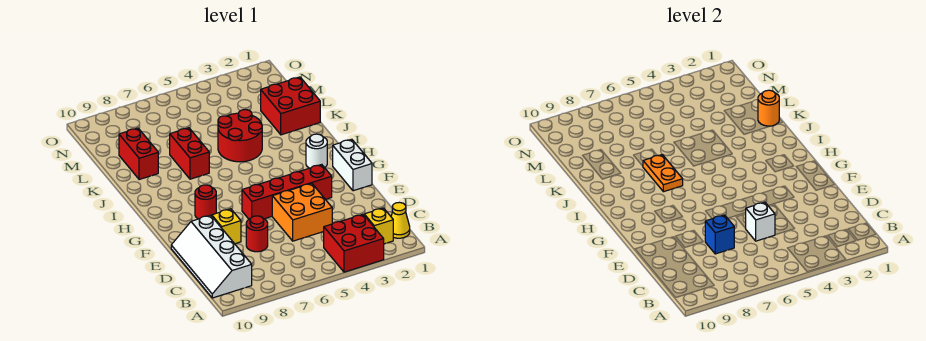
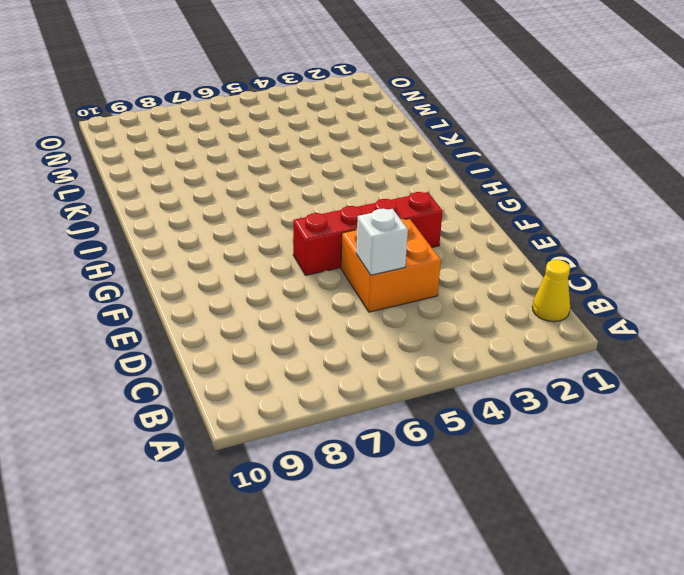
none -> red brick A3:B4 level 1
none -> yellow brick B2 level 1
none -> white slope B9:E10 level 1 top 9

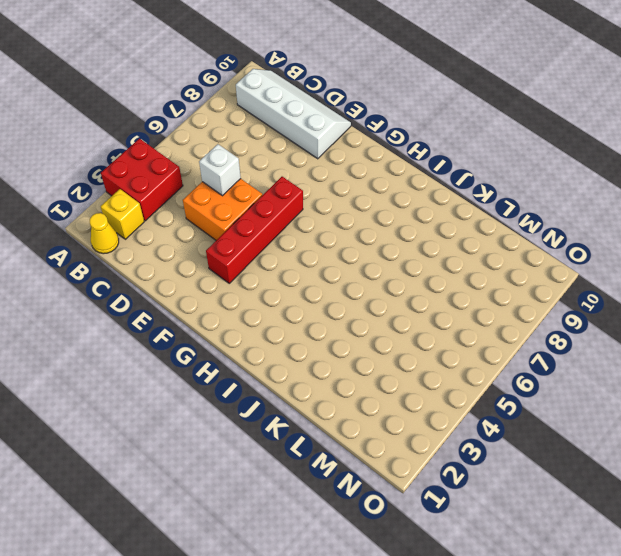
none -> red round brick D7 level 1
none -> yellow brick E8 level 1
none -> white brick F1:G1 level 1

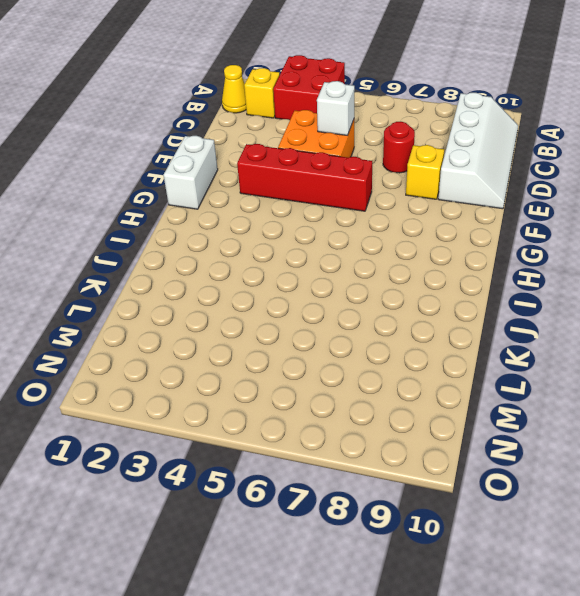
none -> red round brick G8 level 1
none -> white round brick H2 level 1
none -> red round brick J4:K5 level 1

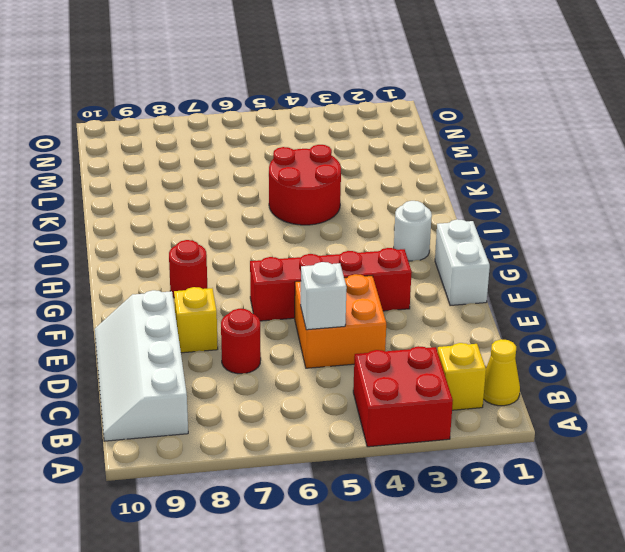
none -> red brick J7:K7 level 1
none -> red brick K1:L2 level 1
none -> red brick K9:L9 level 1

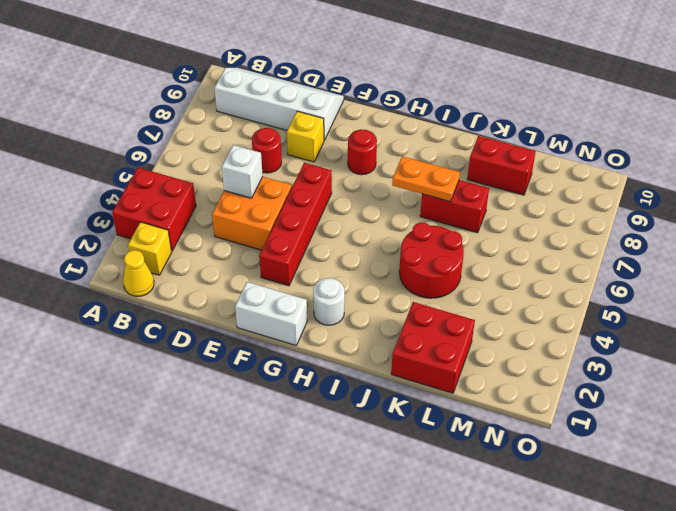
none -> blue brick D7 level 2
none -> orange round brick K1 level 2

